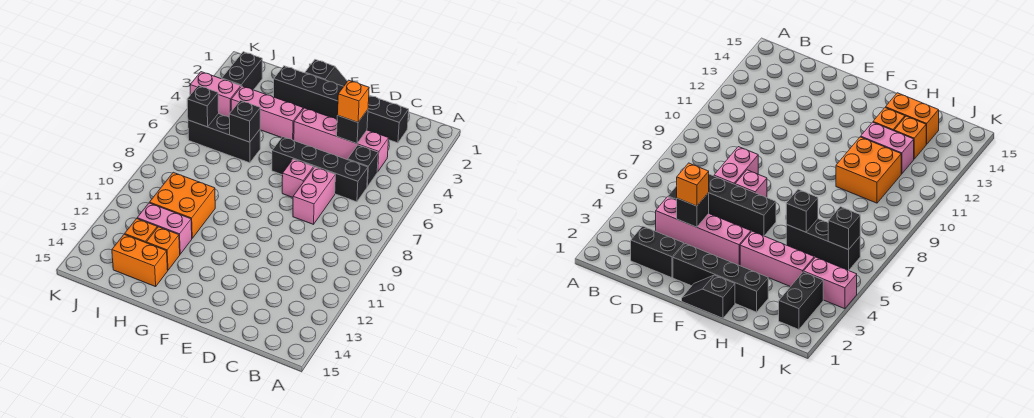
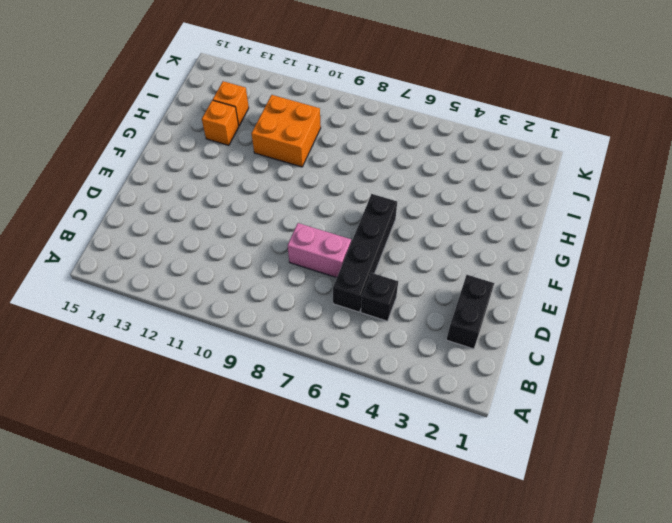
none -> pink brick C4:F4 level 1
none -> black brick E2:H2 level 1
none -> pink brick E7 level 1

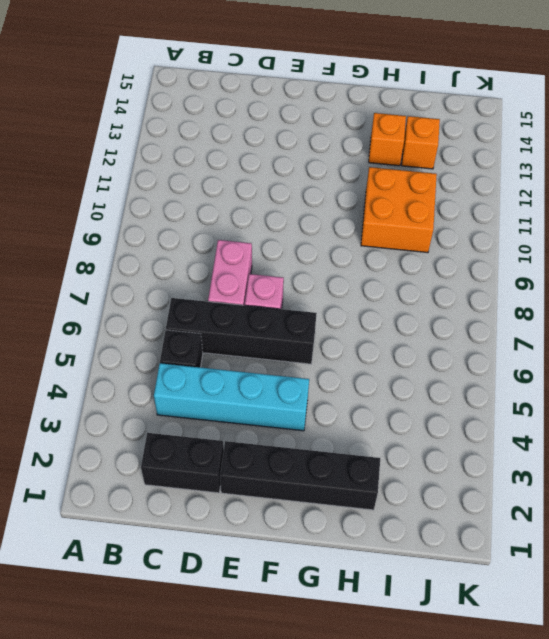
cyan brick C4:F4 level 1 -> pink brick C4:F4 level 1
none -> black slope F1:G1 level 1 top G
none -> pink brick G4:I4 level 1
none -> black brick H6:J6 level 1

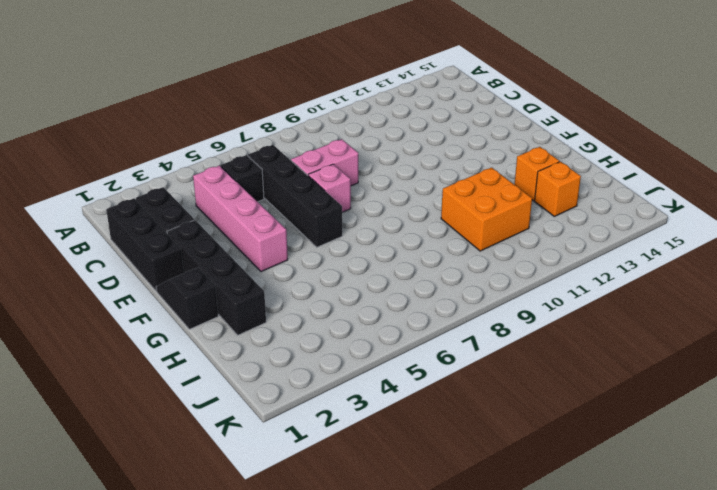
black brick C1:E1 level 1 -> black brick H6:J6 level 1
none -> pink brick G4:I4 level 1
none -> pink brick H12:I12 level 1
none -> orange brick H14:I14 level 1

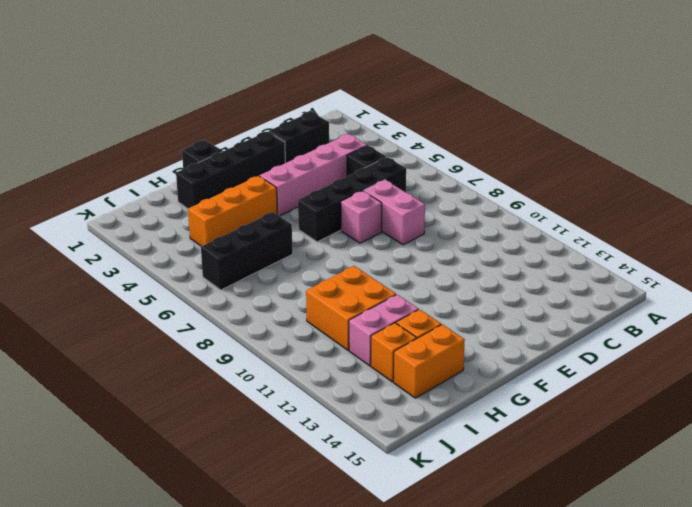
orange brick G4:I4 level 1 -> pink brick G4:I4 level 1
none -> black brick J2:J3 level 1
none -> pink brick J4:K4 level 1
none -> black brick D4 level 2

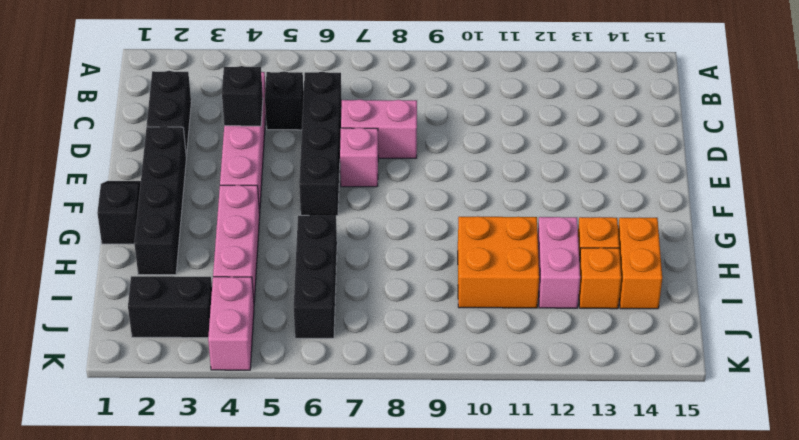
none -> black brick H6 level 2
none -> black brick J6 level 2
none -> orange brick D4 level 3

